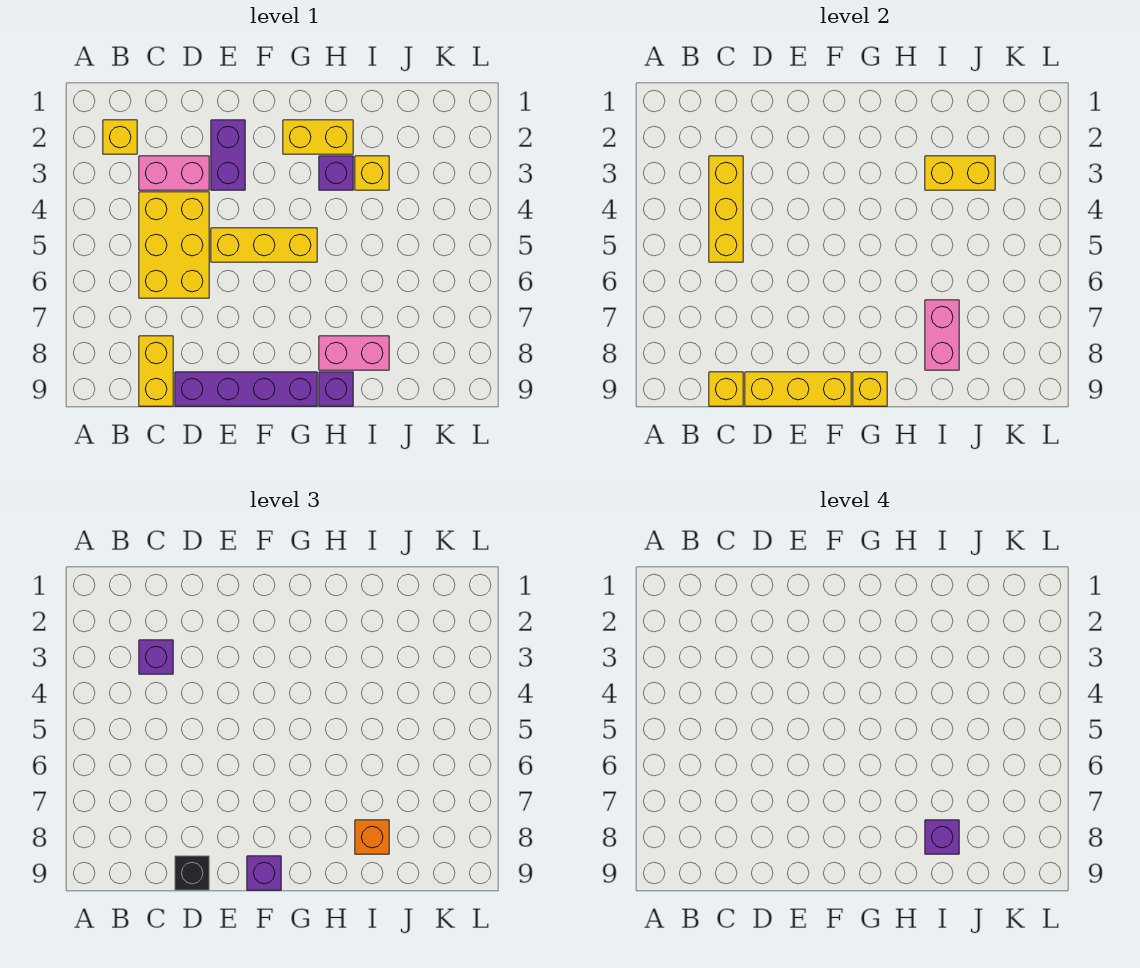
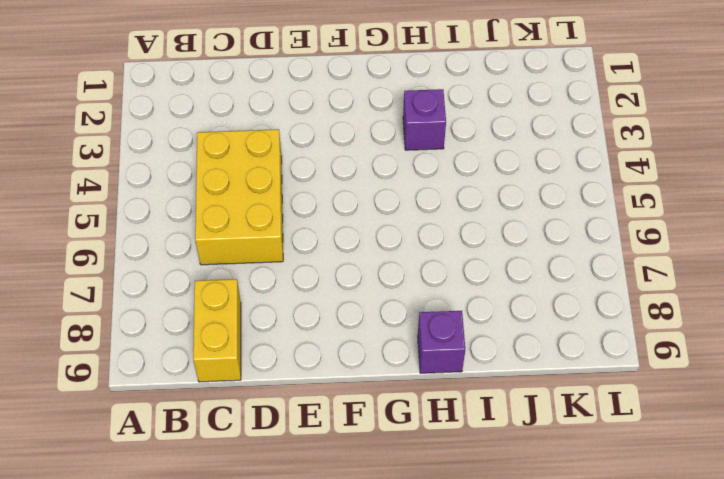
none -> yellow brick B2 level 1
none -> pink brick C3:D3 level 1
none -> purple brick D9:G9 level 1

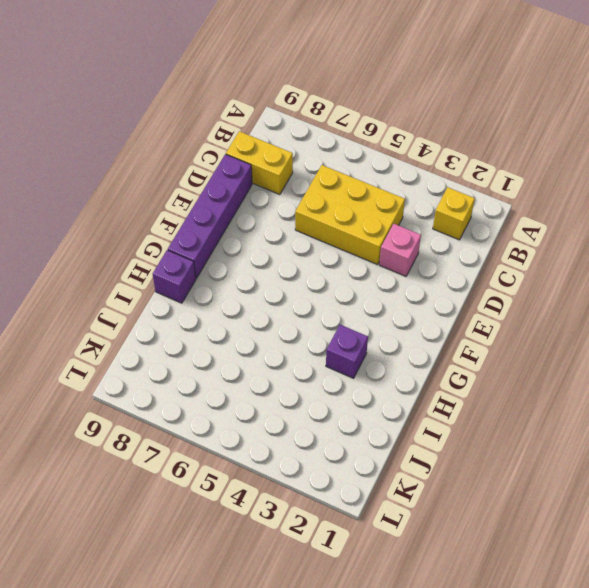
pink brick D3 level 1 -> pink brick C3:D3 level 1
none -> purple brick E2:E3 level 1
none -> yellow brick E5:G5 level 1
none -> yellow brick G2:H2 level 1

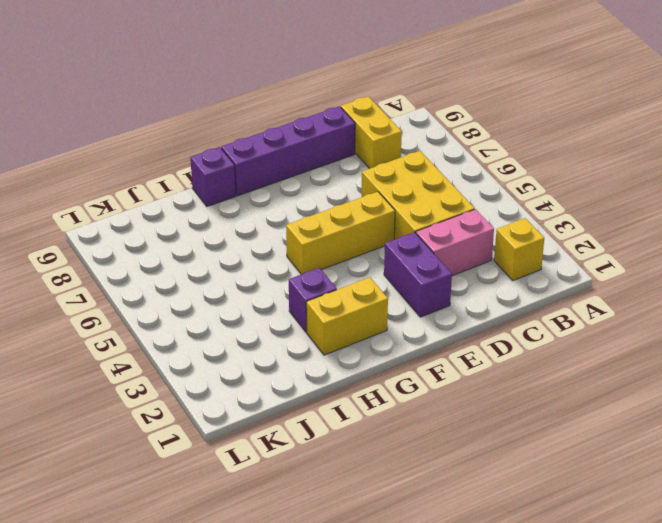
none -> pink brick H8:I8 level 1
none -> yellow brick I3 level 1
none -> yellow brick C3:C5 level 2

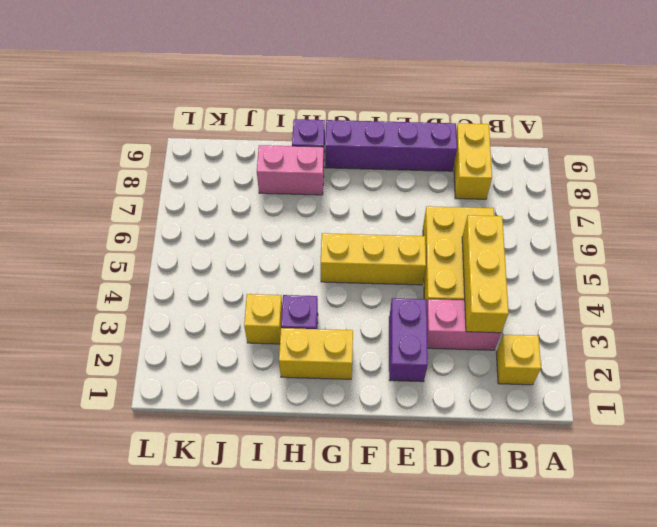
none -> yellow brick C9 level 2
none -> yellow brick D9:F9 level 2
none -> yellow brick G9 level 2

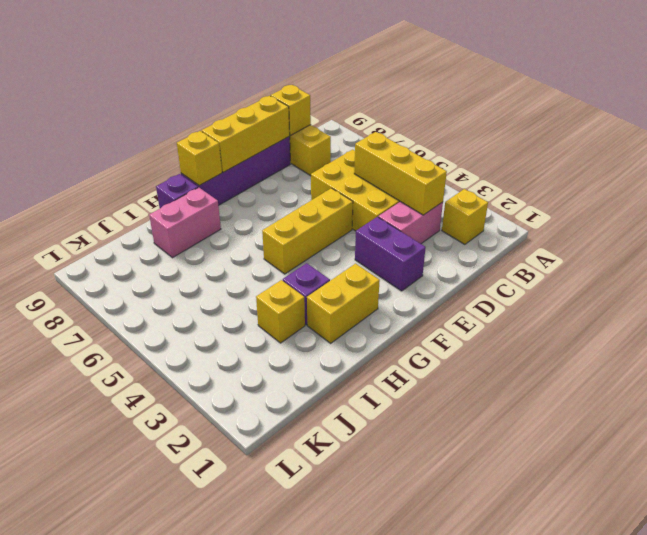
none -> yellow brick I3:J3 level 2
none -> pink brick I7:I8 level 2
none -> purple brick C3 level 3

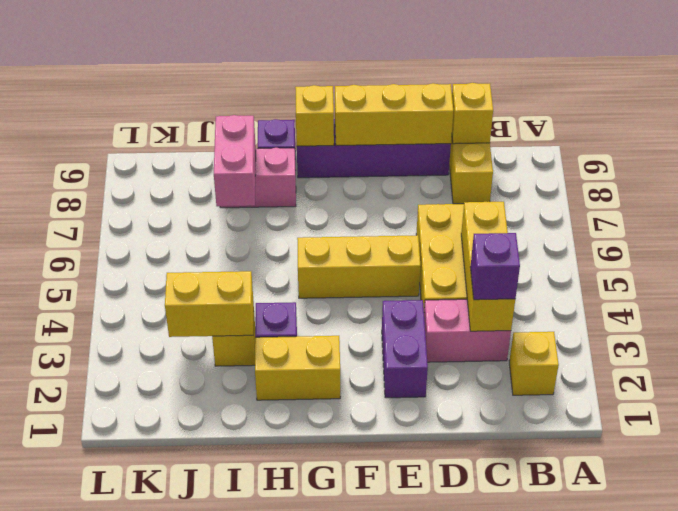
none -> black brick D9 level 3
none -> purple brick F9 level 3
none -> orange brick I8 level 3

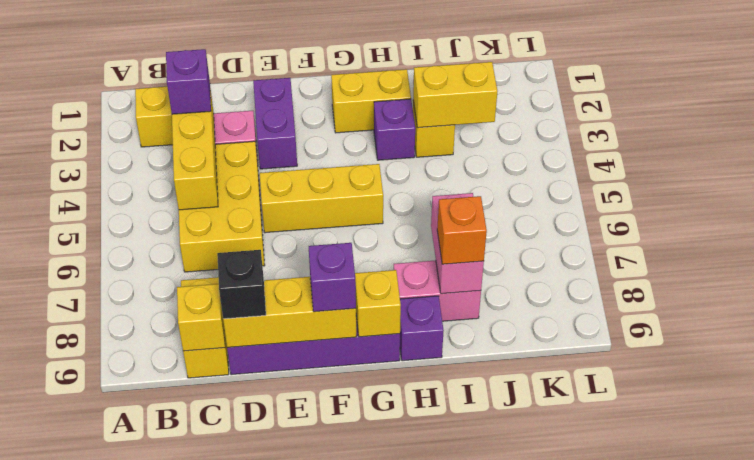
none -> purple brick I8 level 4

